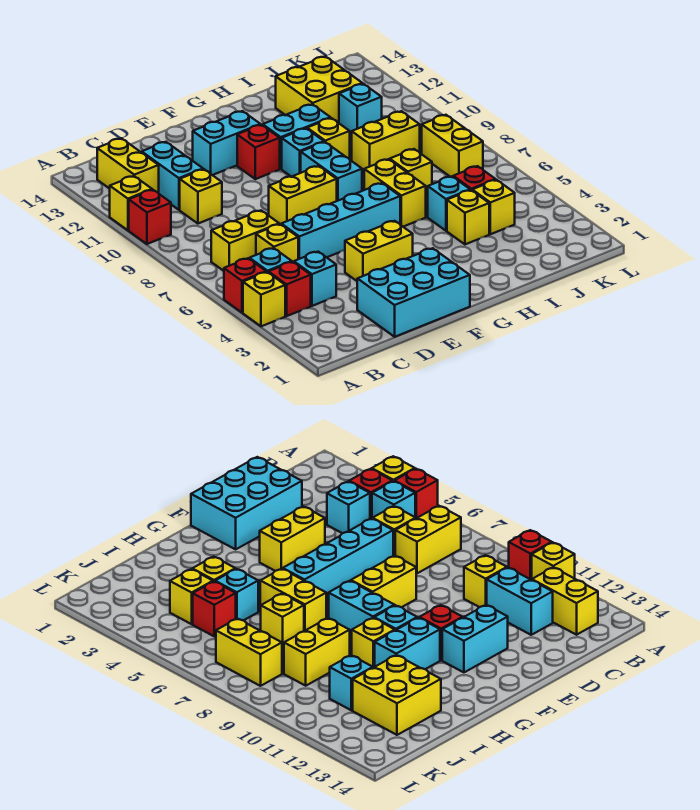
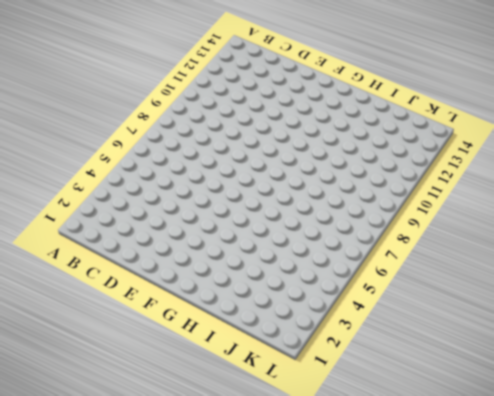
none -> yellow brick A4 level 1
none -> red brick A5 level 1
none -> red brick A10 level 1
none -> yellow brick A11 level 1

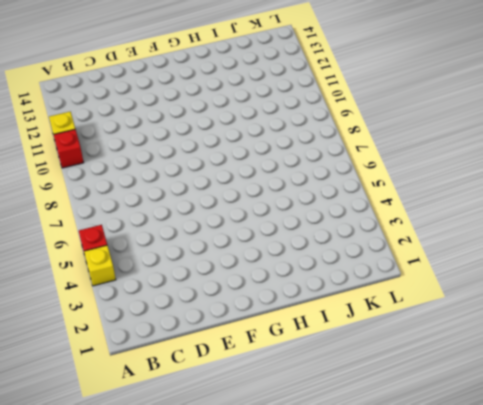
none -> red brick B4 level 1
none -> cyan brick B5 level 1
none -> yellow brick B7:C7 level 1
none -> yellow brick B12:B13 level 1

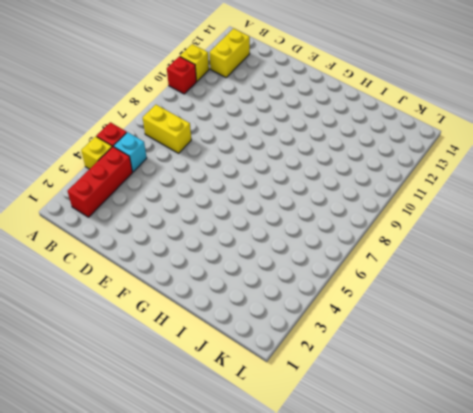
red brick B2:B4 level 1 -> red brick B4 level 1
none -> cyan brick C4 level 1
none -> yellow brick C6 level 1
none -> yellow brick C10 level 1
none -> cyan brick C11:C12 level 1

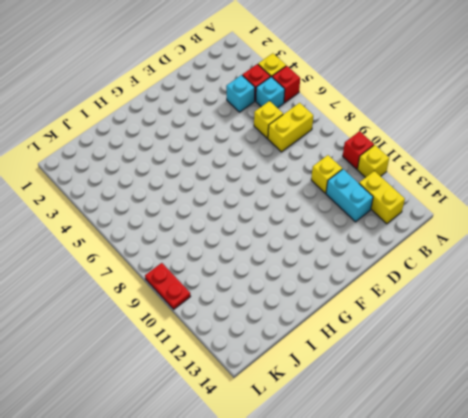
red plate L9:L10 level 1 -> none
none -> cyan brick D1:F2 level 1
none -> cyan brick D6:G6 level 1
none -> yellow brick E4:F4 level 1
none -> yellow brick E8:F8 level 1

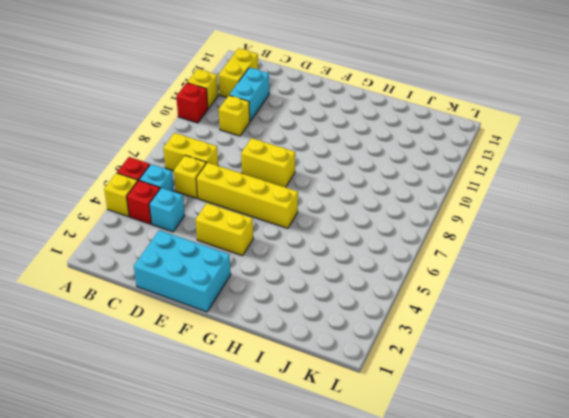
yellow brick D6:G6 level 1 -> cyan brick D6:G6 level 1
none -> cyan brick E12:F12 level 1
none -> red brick F11 level 1
none -> cyan brick G8:G9 level 1
none -> cyan brick G10 level 1

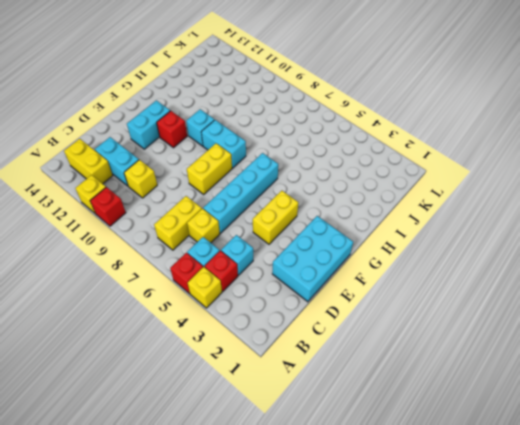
none -> cyan brick G11:H11 level 1
none -> yellow brick H6:H7 level 1
none -> yellow brick H10 level 1
none -> yellow brick I4 level 1

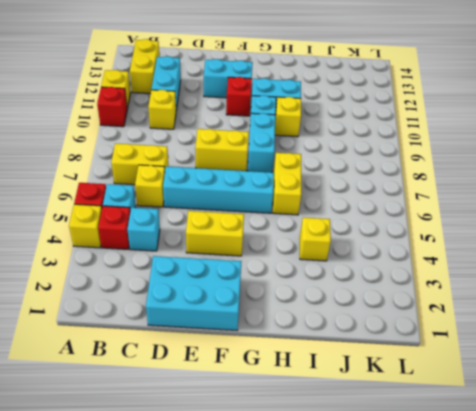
none -> cyan brick I5 level 1
none -> yellow brick I7 level 1
none -> yellow brick I9:J9 level 1
none -> yellow brick I12:J13 level 1

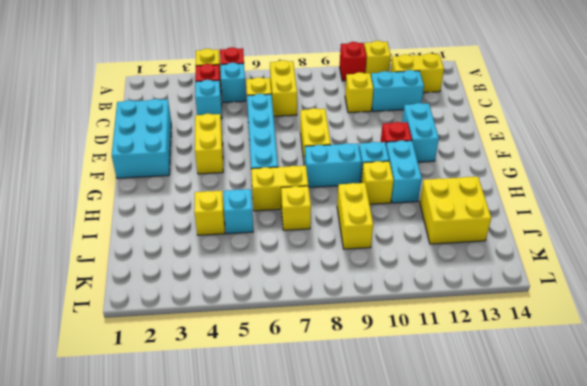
none -> yellow brick J4 level 1
none -> red brick J5 level 1
none -> cyan brick J11 level 1
none -> yellow brick K7:K8 level 1

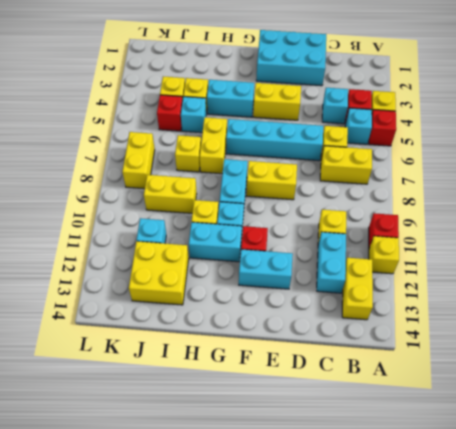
cyan brick G4:H4 level 1 -> none

